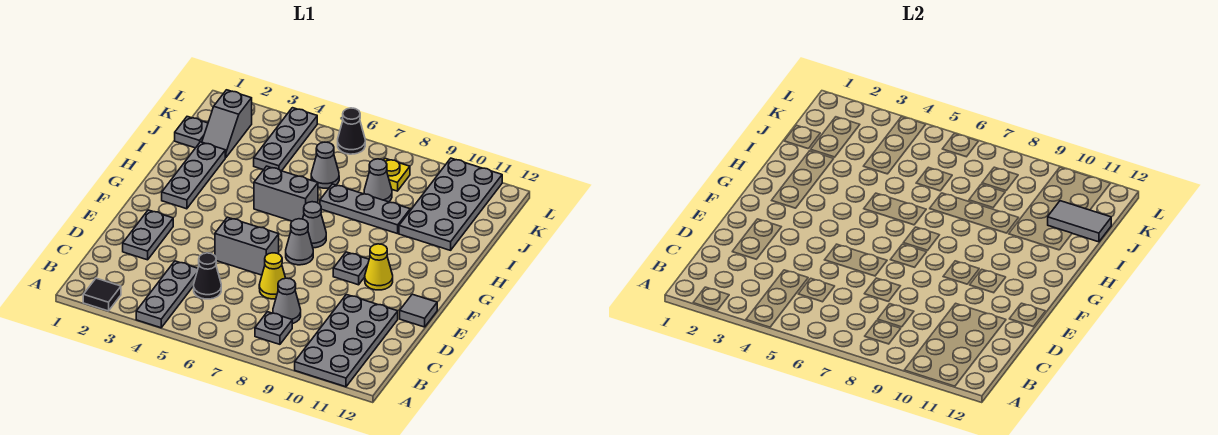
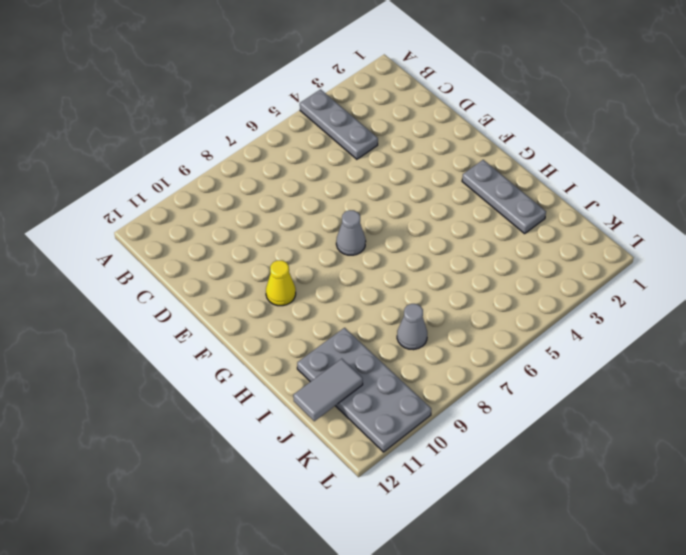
none -> black tile A2 level 1
none -> grey plate A10:D11 level 1
none -> grey plate B8 level 1

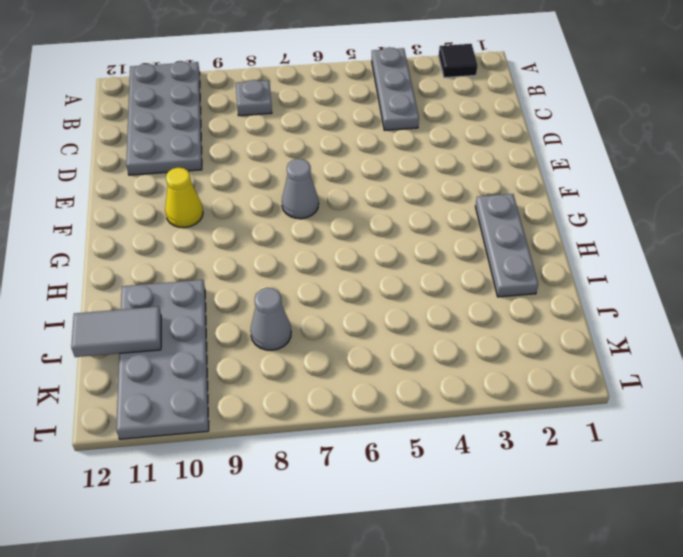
none -> black cone C5 level 1
none -> grey cone C8 level 1
none -> grey plate D2:E2 level 1

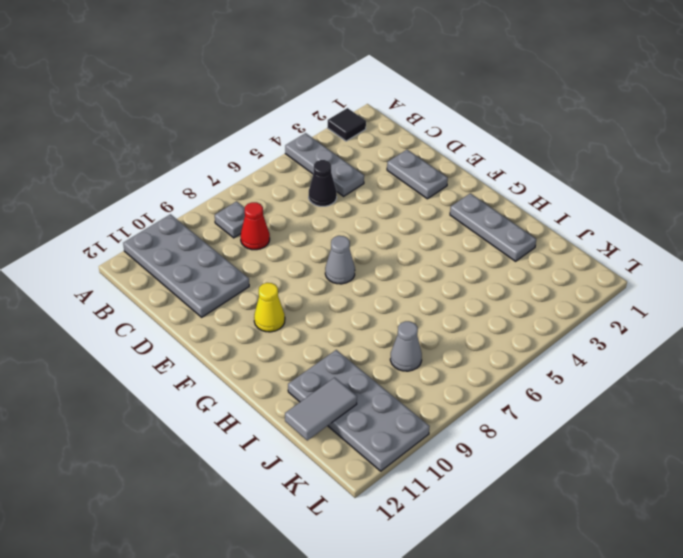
red cone C8 level 1 -> grey cone C8 level 1
none -> yellow cone D7 level 1
none -> grey brick E5:E6 level 1
none -> grey tile E12 level 1

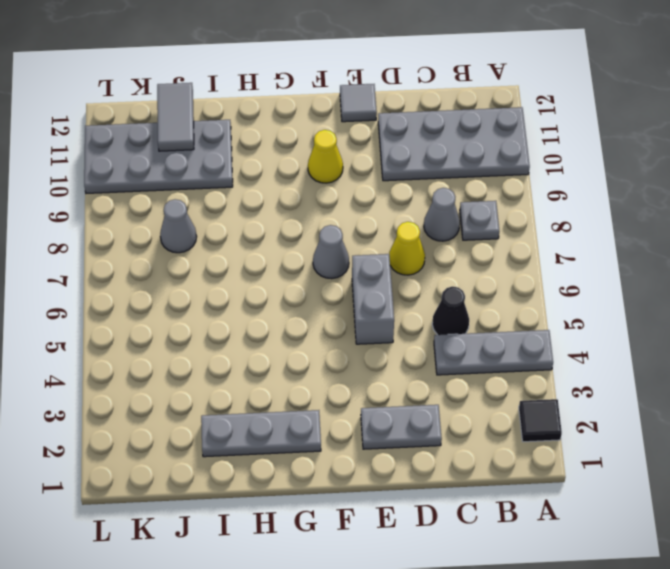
none -> grey plate F9 level 1
none -> grey cone G7 level 1
none -> grey brick H5:H6 level 1

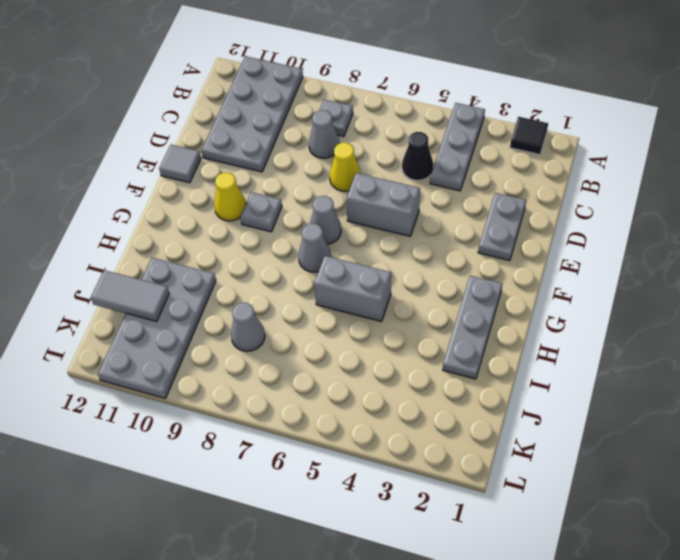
none -> grey plate I7:I9 level 1
none -> grey plate J1 level 1
none -> grey slope J2:K2 level 1 top K

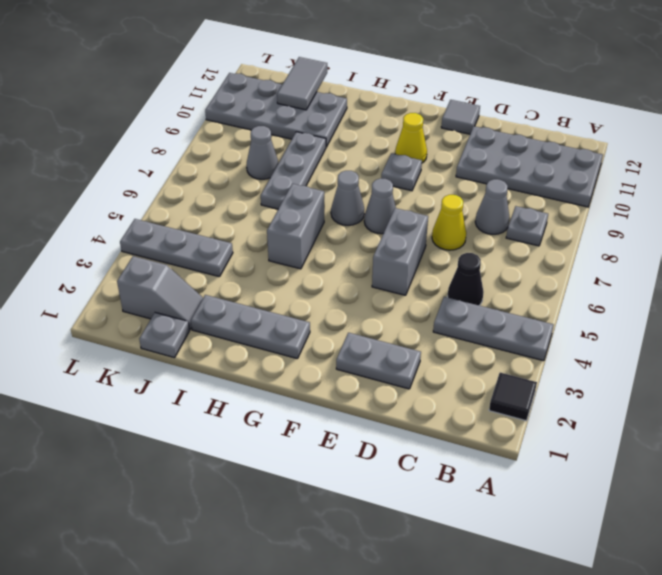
none -> grey cone J6 level 1
none -> yellow plate K8 level 1
none -> black cone L6 level 1

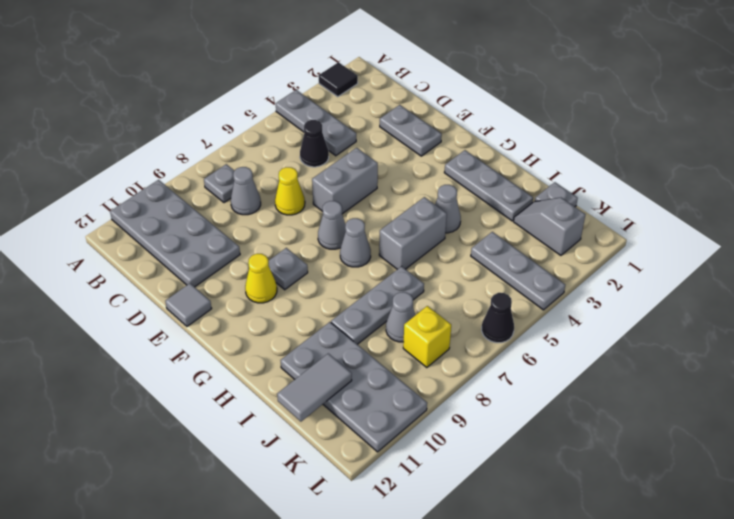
grey cone H4 level 1 -> grey cone J6 level 1
yellow brick K8 level 1 -> yellow plate K8 level 1

